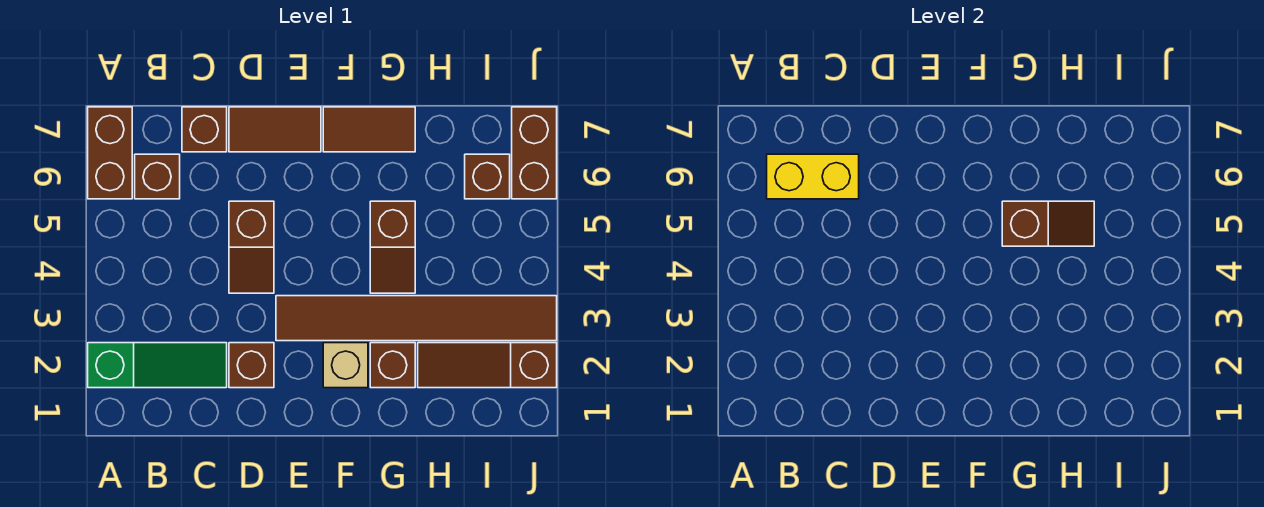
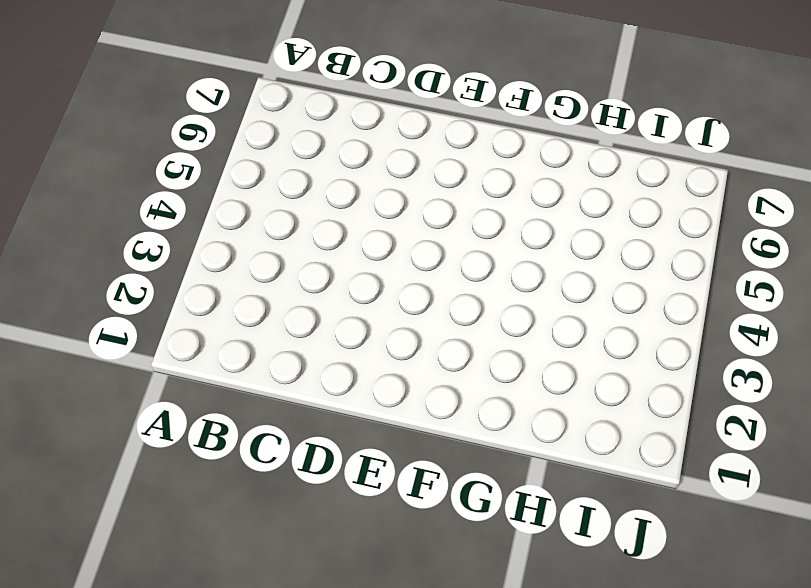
none -> green slope A2:C2 level 1 top A
none -> brown brick A6:A7 level 1
none -> brown brick B6 level 1

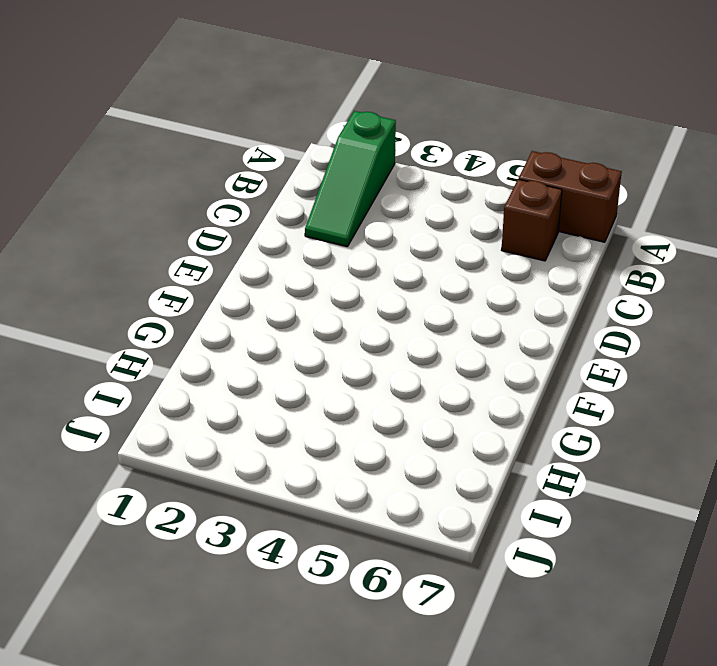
none -> brown brick C7 level 1
none -> brown brick D2 level 1
none -> brown slope D4:D5 level 1 top 5

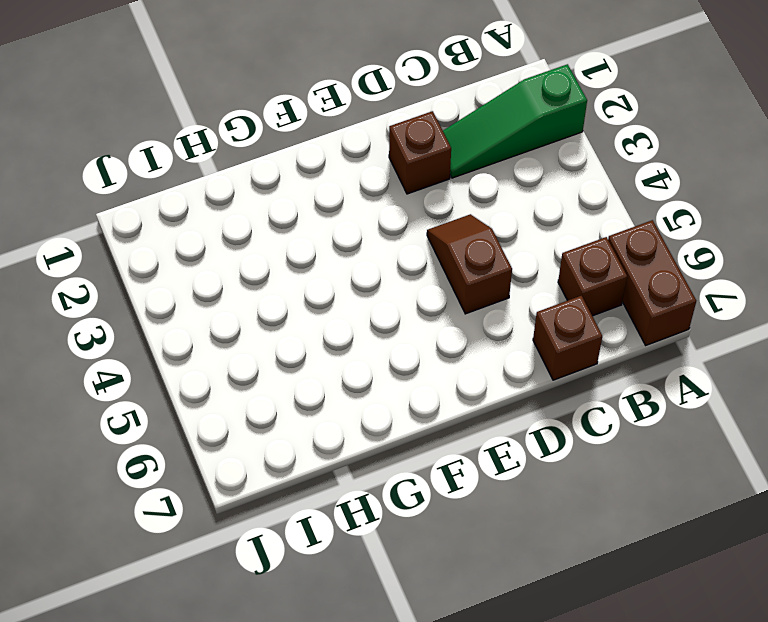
none -> brown tile D7:E7 level 1
none -> brown tile E3:J3 level 1
none -> tan brick F2 level 1

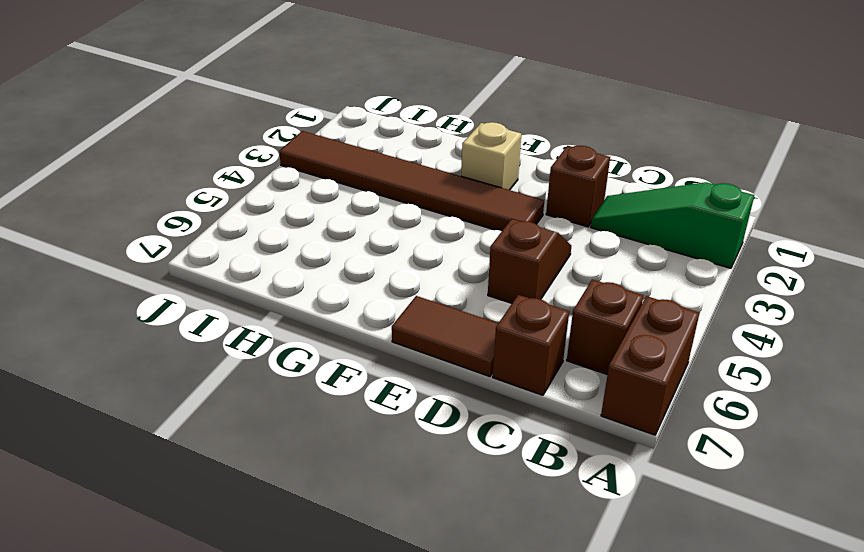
none -> brown tile F7:G7 level 1
none -> brown brick G2 level 1
none -> brown slope G4:G5 level 1 top 5

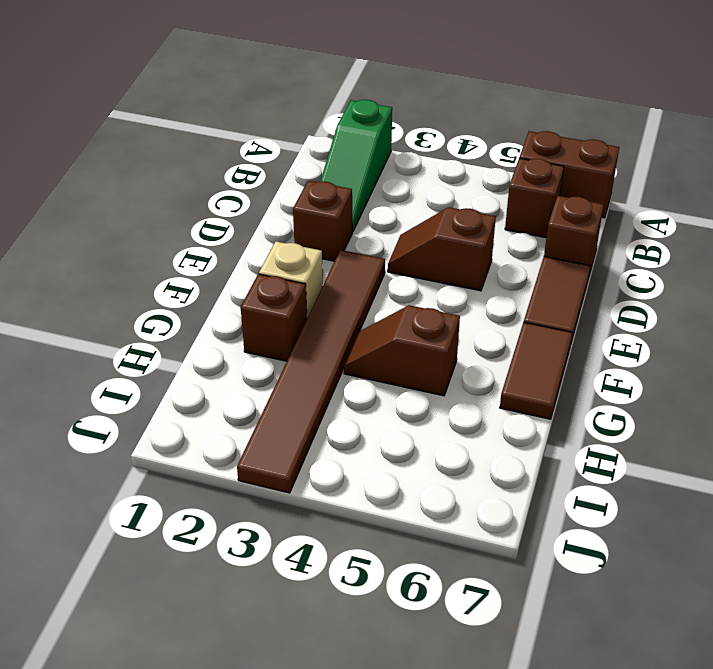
none -> brown slope H2:J2 level 1 top J
none -> brown brick I6 level 1
none -> brown brick J6:J7 level 1

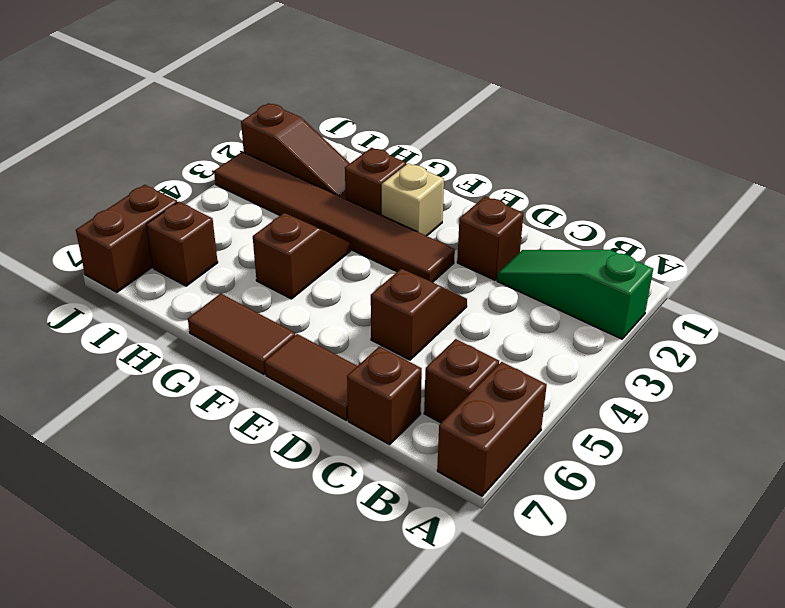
none -> yellow brick B6:C6 level 2
none -> brown slope G5:H5 level 2 top G

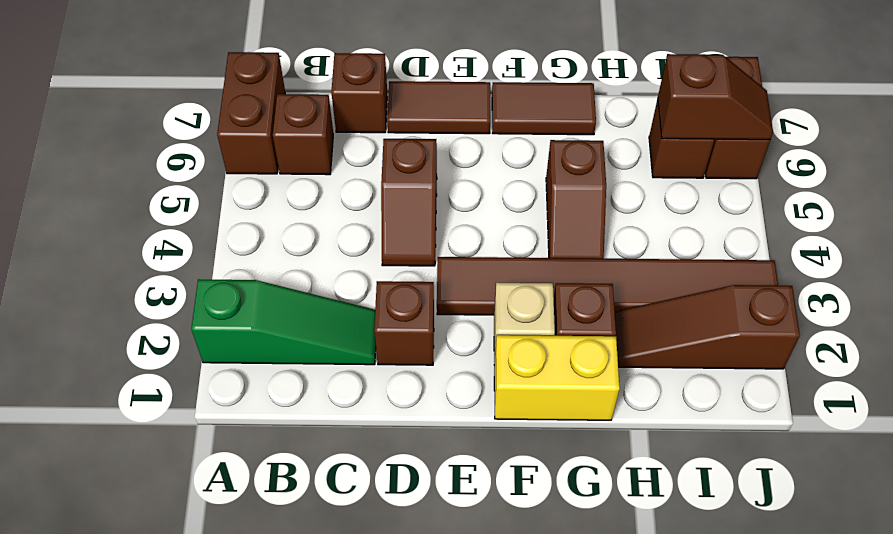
yellow brick F1:G1 level 1 -> yellow brick B6:C6 level 2
brown slope I6:J6 level 2 top I -> brown slope G5:H5 level 2 top G

